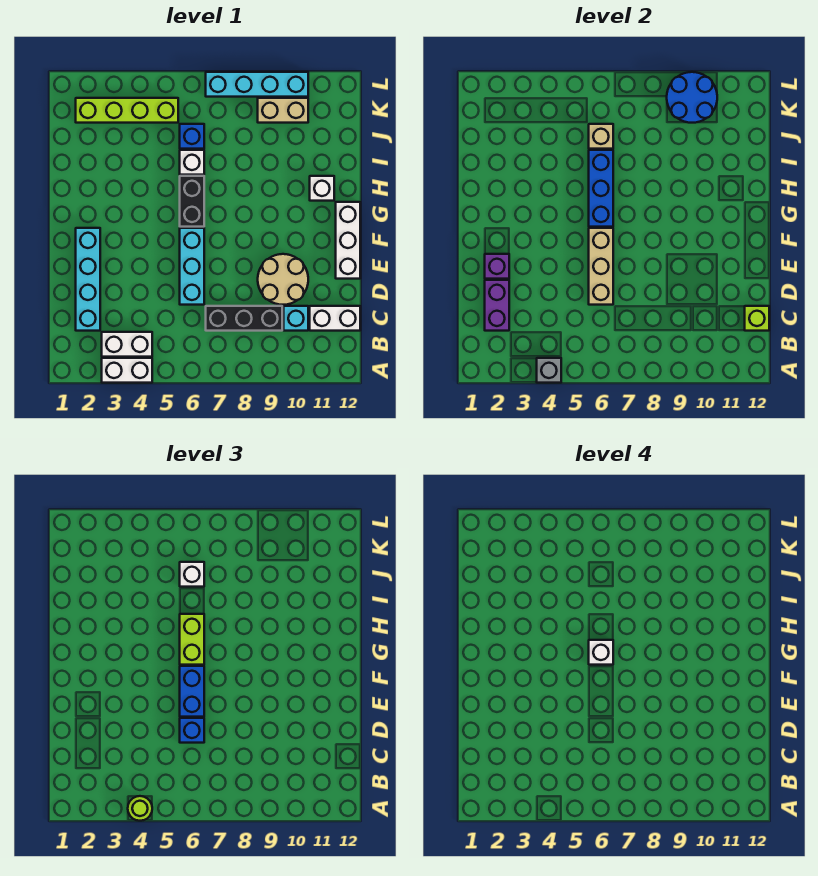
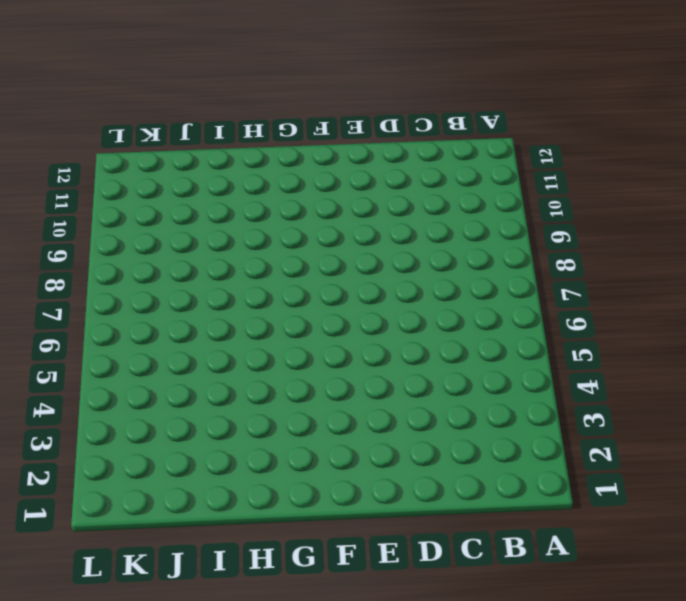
none -> white brick A3:A4 level 1
none -> white brick B3:B4 level 1
none -> cyan brick C2:F2 level 1
none -> black brick C7:C9 level 1

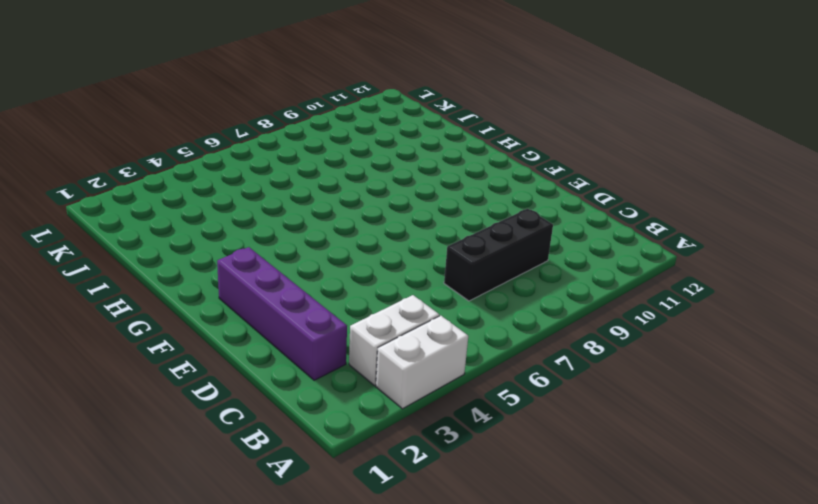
purple brick C2:F2 level 1 -> cyan brick C2:F2 level 1
none -> cyan brick C10 level 1
none -> white brick C11:C12 level 1
none -> cyan brick D6:F6 level 1
none -> tan round brick D9:E10 level 1

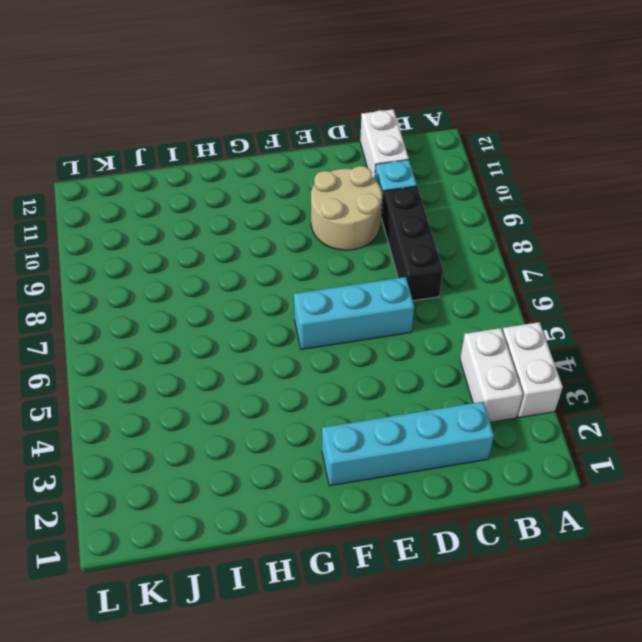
none -> white brick E12:G12 level 1
none -> black brick G6:H6 level 1
none -> white brick H11 level 1
none -> white brick I6 level 1

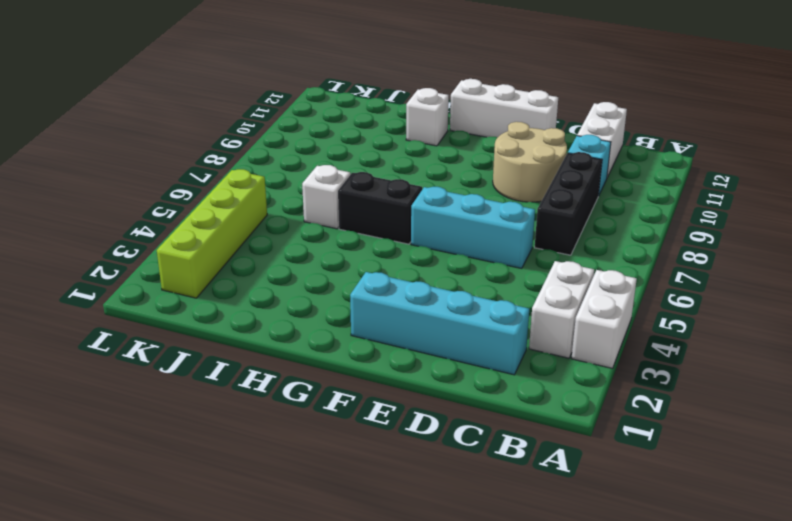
none -> blue brick J6 level 1
none -> tan brick K9:K10 level 1
none -> cyan brick L7:L10 level 1
none -> grey brick A4 level 2

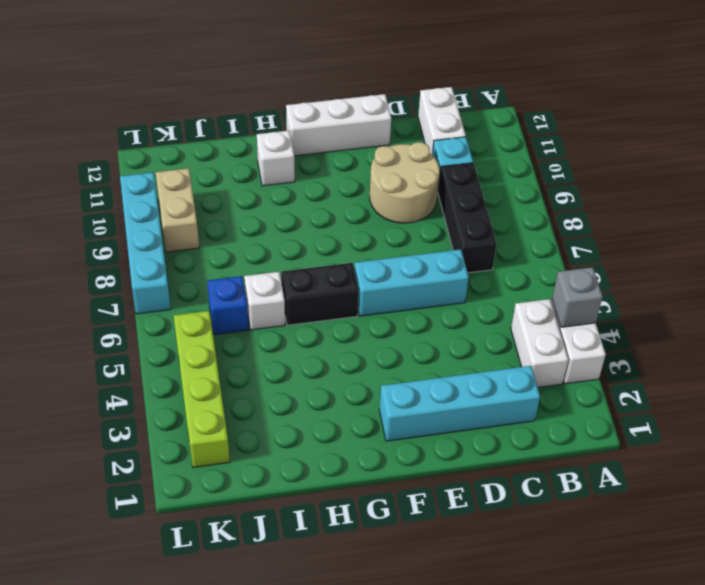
none -> purple brick C2:D2 level 2
none -> lime brick C12 level 2
none -> tan brick D6:F6 level 2
none -> purple brick E2 level 2

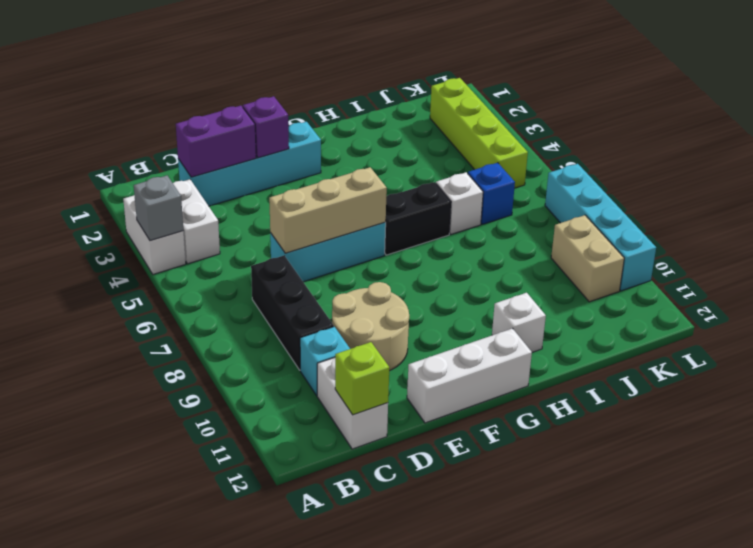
none -> blue brick G6:I6 level 2
none -> tan brick J6 level 2
none -> blue round brick K9:L10 level 2
none -> lime round brick A4 level 3

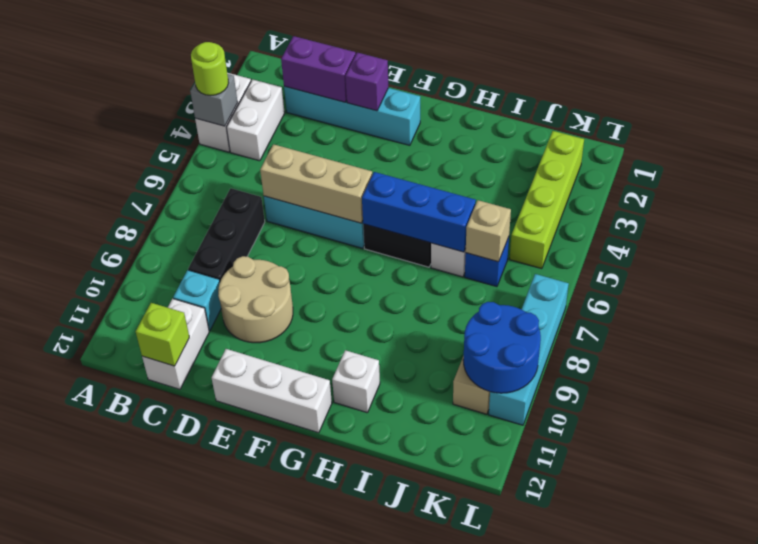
none -> blue brick D6 level 3
none -> blue brick E6:F6 level 3
none -> lime brick G6:H6 level 3
none -> white brick J6 level 3

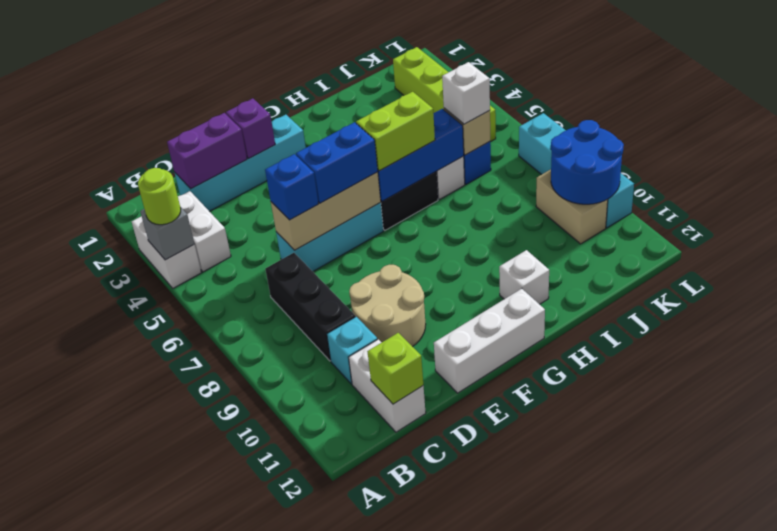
none -> white brick G6 level 4

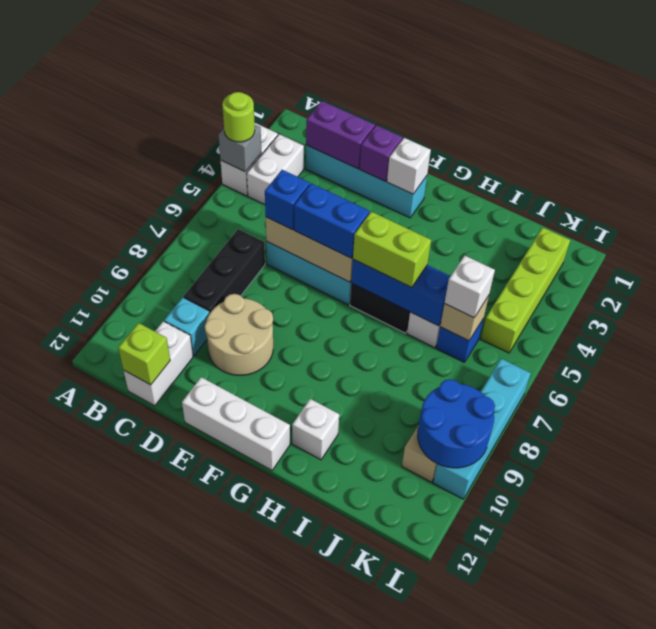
white brick F2 level 2 -> white brick G6 level 4

